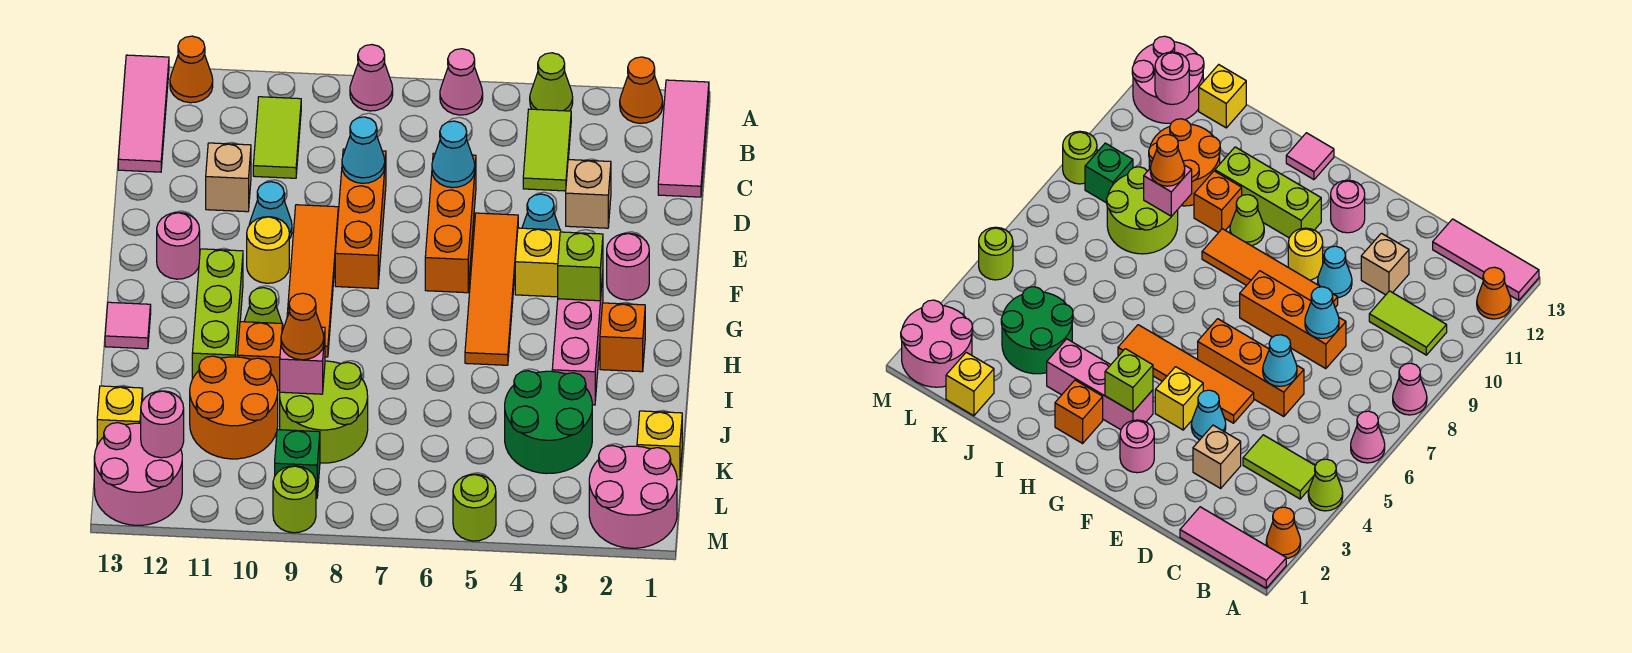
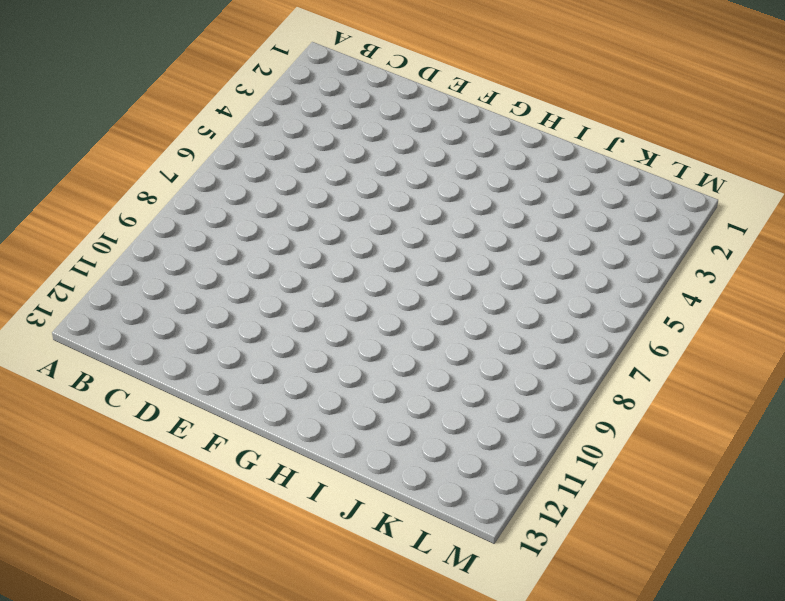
none -> pink tile A1:C1 level 1
none -> orange cone A2 level 1
none -> lime cone A4 level 1
none -> pink cone A6 level 1

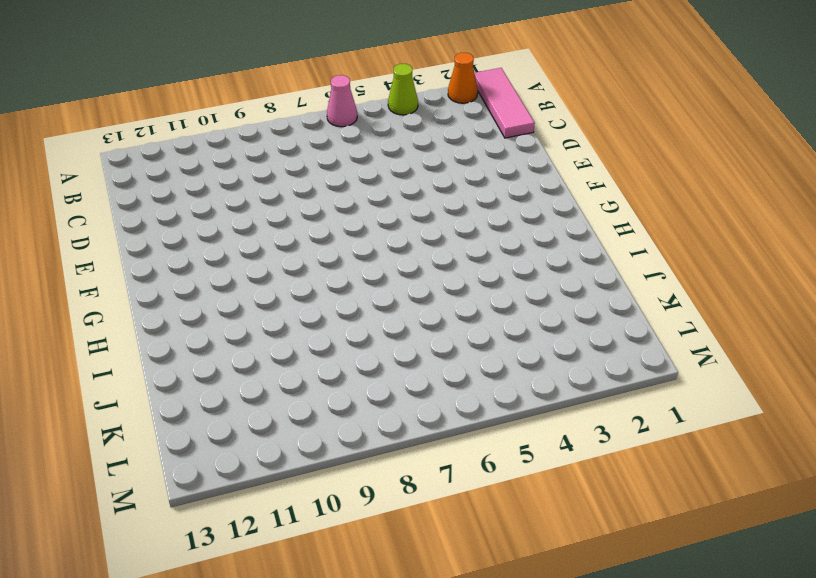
none -> pink cone A8 level 1
none -> orange cone A12 level 1
none -> pink tile A13:C13 level 1
none -> lime tile B4:C4 level 1

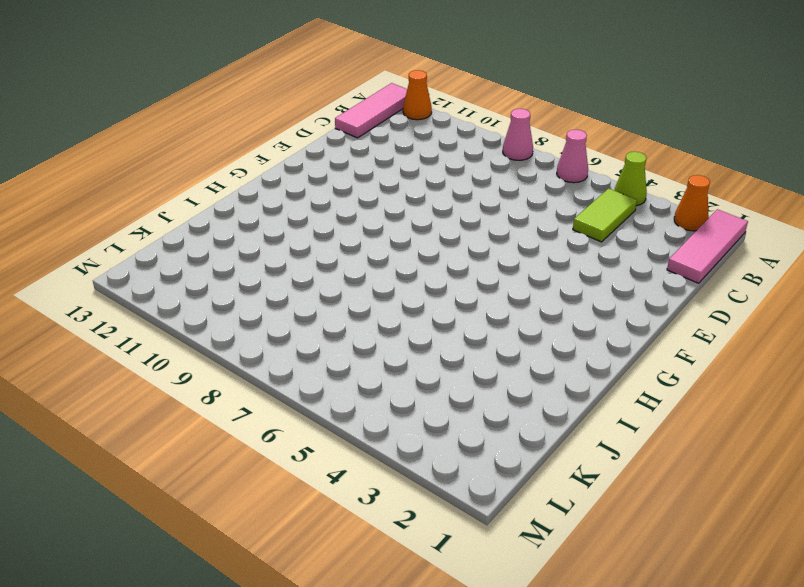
none -> lime tile B10:C10 level 1
none -> tan brick D3 level 1
none -> orange brick D6:F6 level 1
none -> orange brick D8:F8 level 1

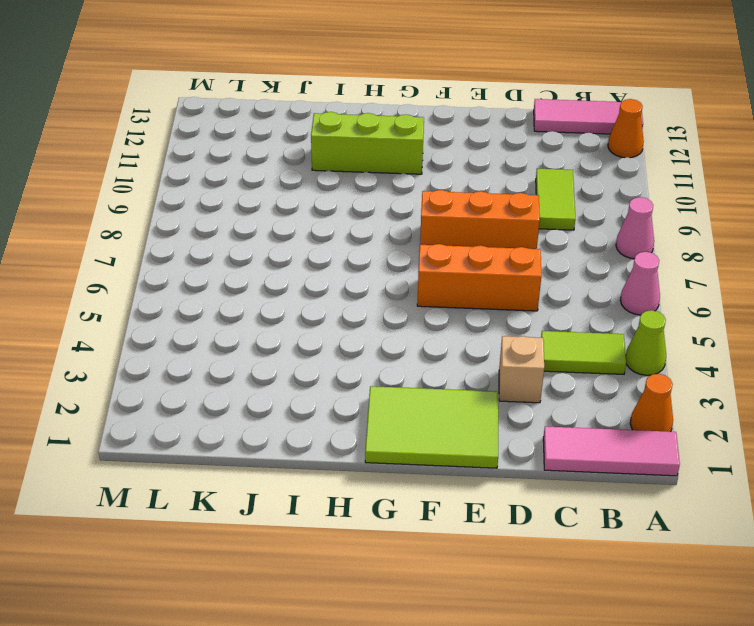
lime tile C9:C10 level 1 -> lime tile B10:C10 level 1
lime tile E1:G2 level 1 -> pink round brick F2 level 1
none -> tan brick D11 level 1
none -> cyan cone E4 level 1
none -> orange tile E5:H5 level 1
none -> orange tile E9:H9 level 1

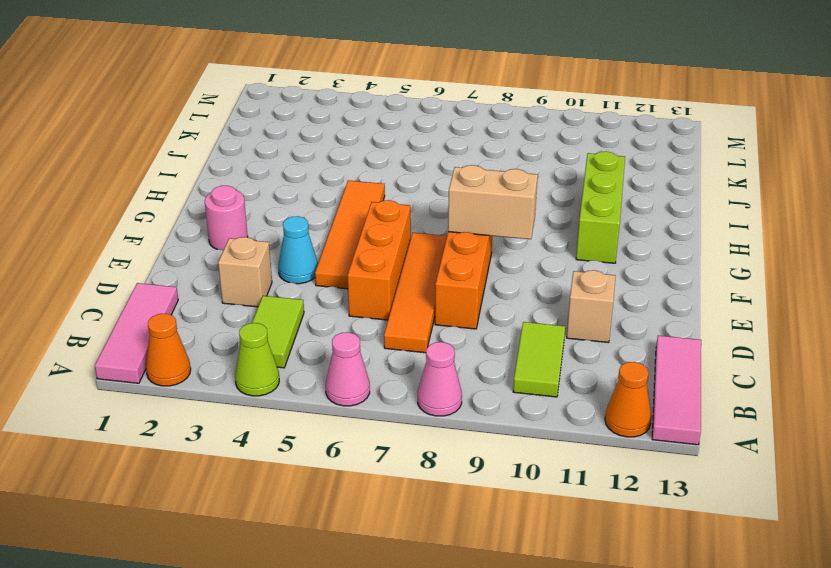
orange tile C7:F7 level 1 -> orange tile E9:H9 level 1
tan brick F8:F9 level 2 -> none
none -> cyan cone E10 level 1
none -> yellow brick F4 level 1
none -> yellow round brick F10 level 1
none -> pink round brick F12 level 1

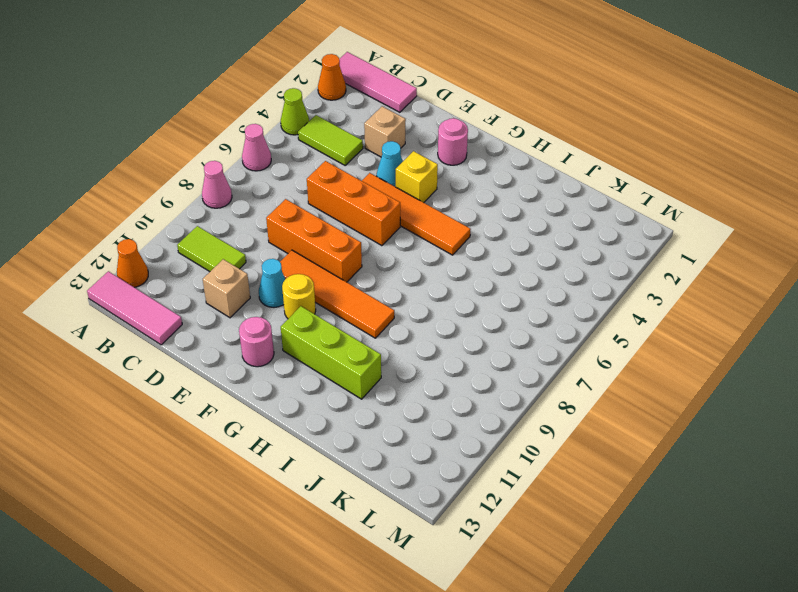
none -> pink brick G3:I3 level 1
none -> orange brick H2 level 1
none -> lime cone H10 level 1
none -> pink tile H13 level 1

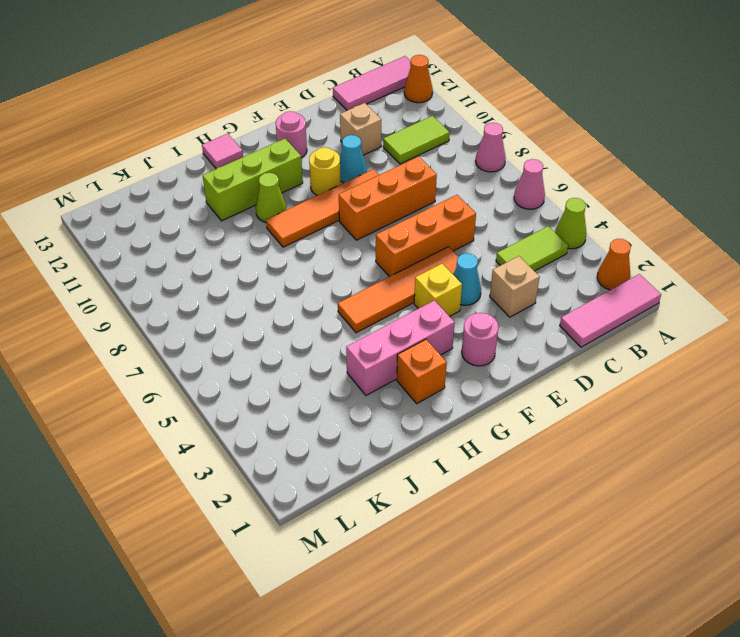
none -> orange brick I10 level 1
none -> green round brick J3:K4 level 1
none -> lime round brick J8:K9 level 1
none -> orange round brick J10:K11 level 1

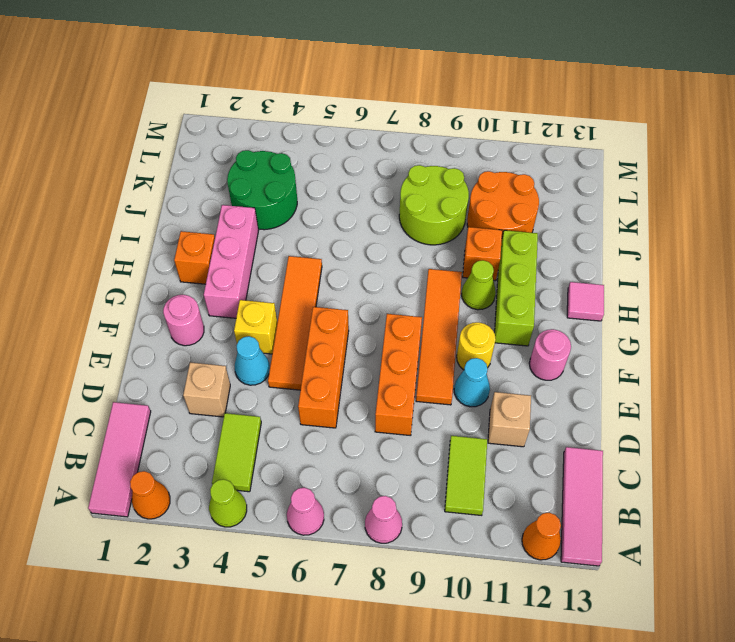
none -> yellow brick K1 level 1
none -> yellow brick K13 level 1
none -> pink round brick L1:M2 level 1
none -> green brick L9 level 1

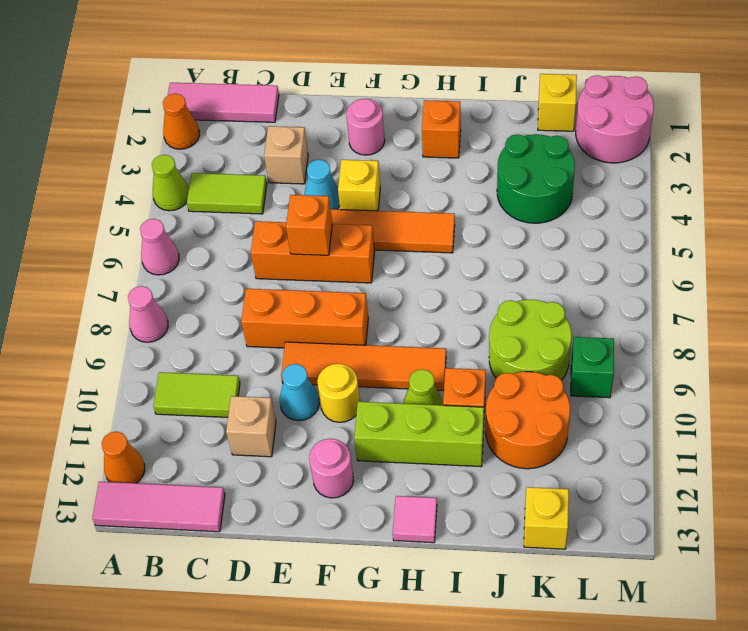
orange brick E6 level 2 -> none
none -> pink brick G3:I3 level 1
none -> pink round brick L12:M13 level 1
none -> lime round brick M5 level 1
none -> lime round brick M9 level 1

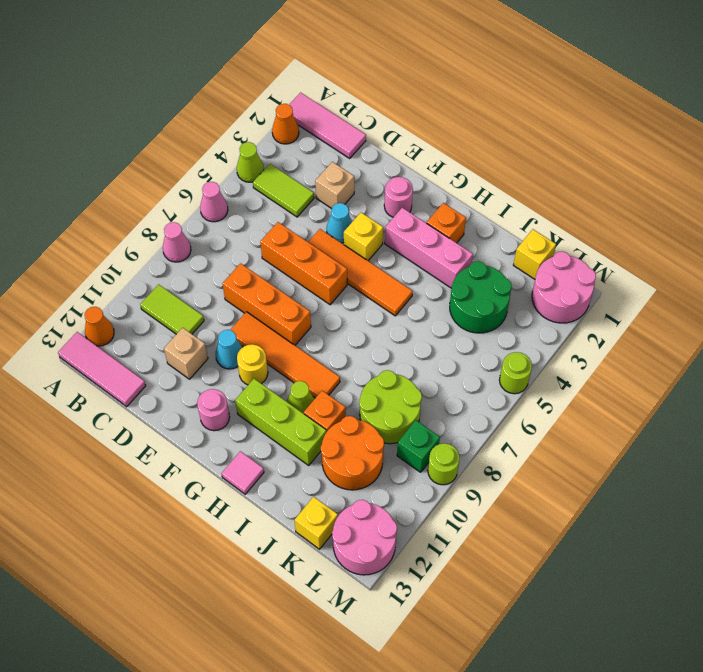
none -> cyan cone D6 level 2
none -> cyan cone D8 level 2
none -> lime brick G3 level 2
none -> pink brick J9 level 2

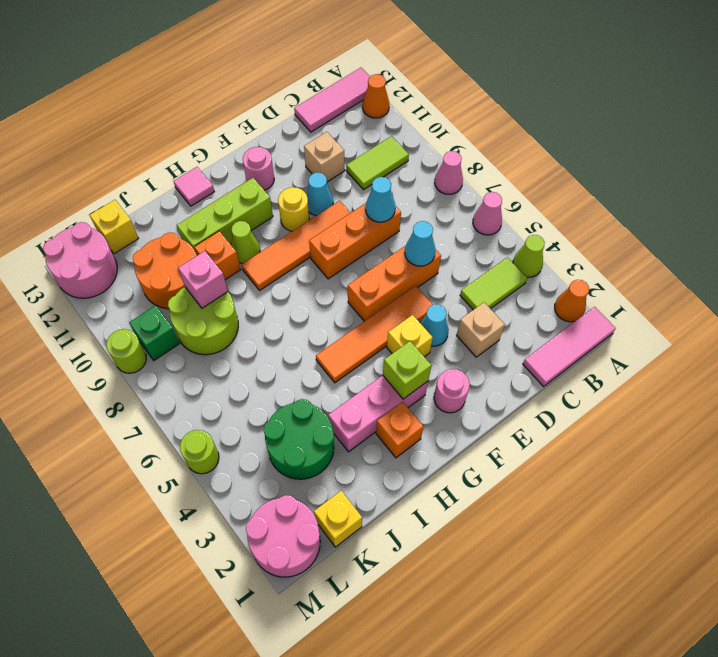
none -> pink round brick L12 level 2
none -> orange cone J9 level 3

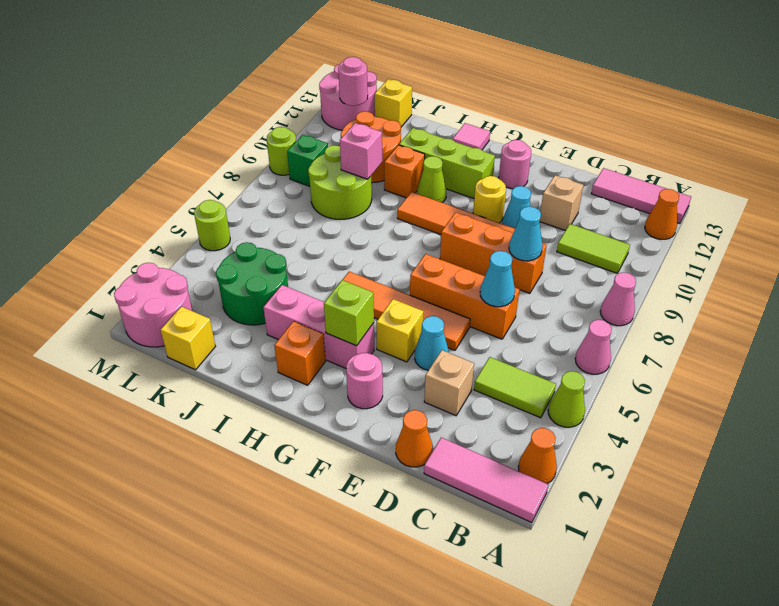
orange cone D1 level 1 -> orange cone J9 level 3

